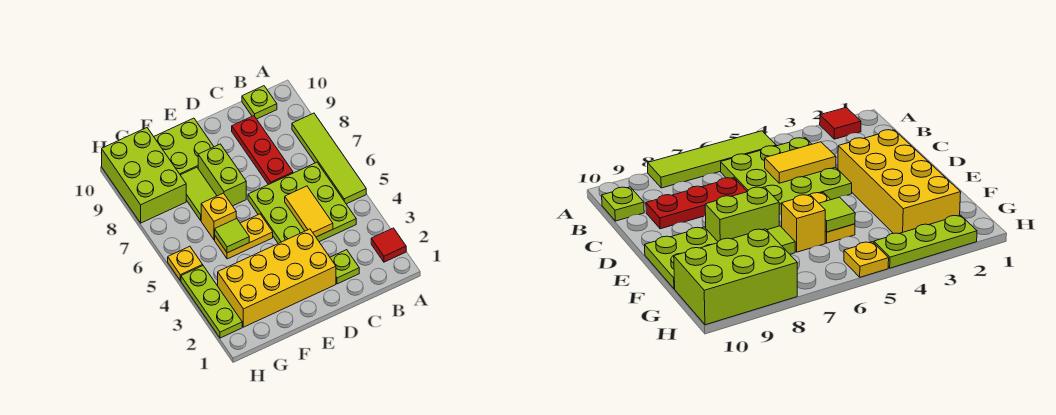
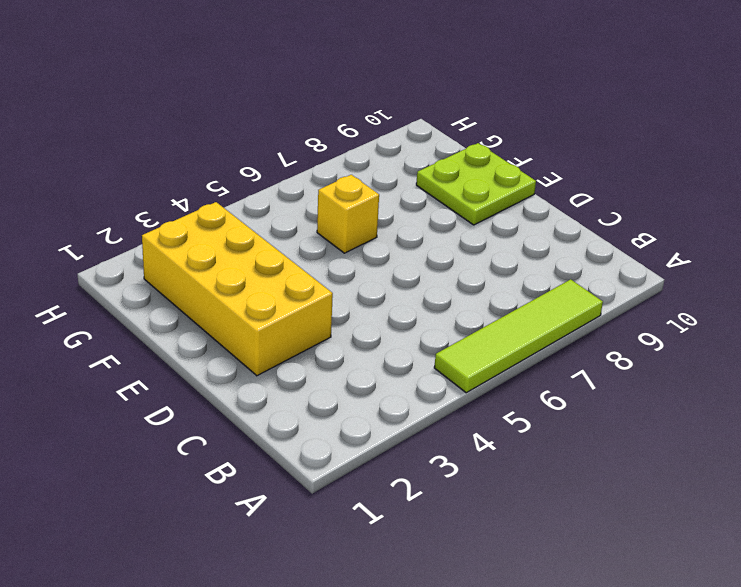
none -> red tile A2 level 1
none -> lime plate B4:D6 level 1
none -> lime plate B10 level 1

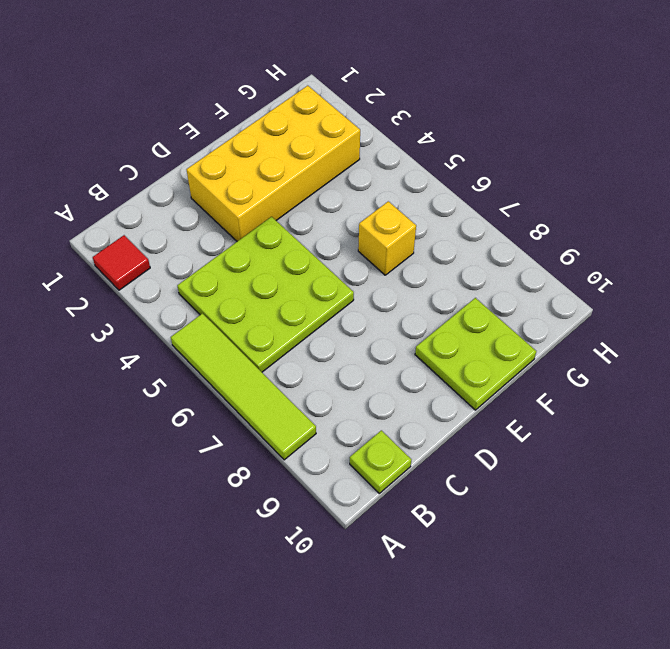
none -> lime plate C2 level 1
none -> red plate C7:C9 level 1
none -> yellow plate E5:F5 level 1

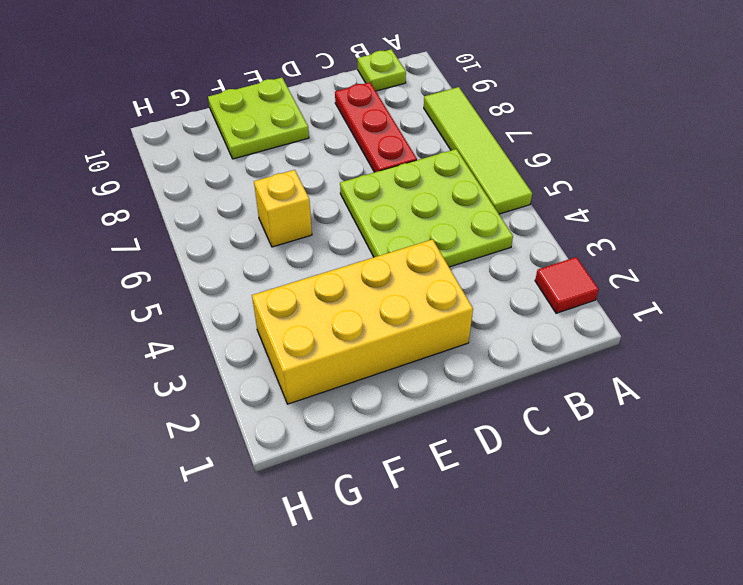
none -> lime plate C2 level 1
none -> yellow plate E5:F5 level 1
none -> lime brick E7:E8 level 1

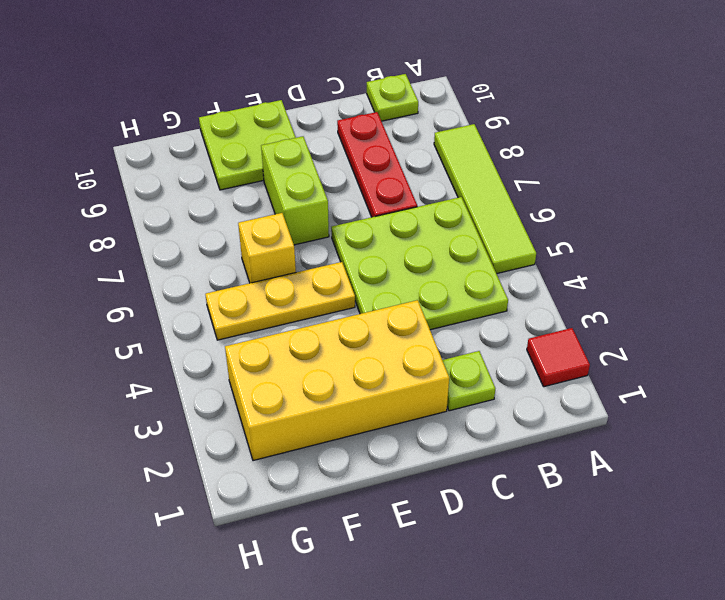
yellow plate E5:G5 level 1 -> yellow plate E5:F5 level 1
none -> lime tile F7:F8 level 1
none -> lime brick G8:H10 level 1
none -> lime plate H2:H4 level 1

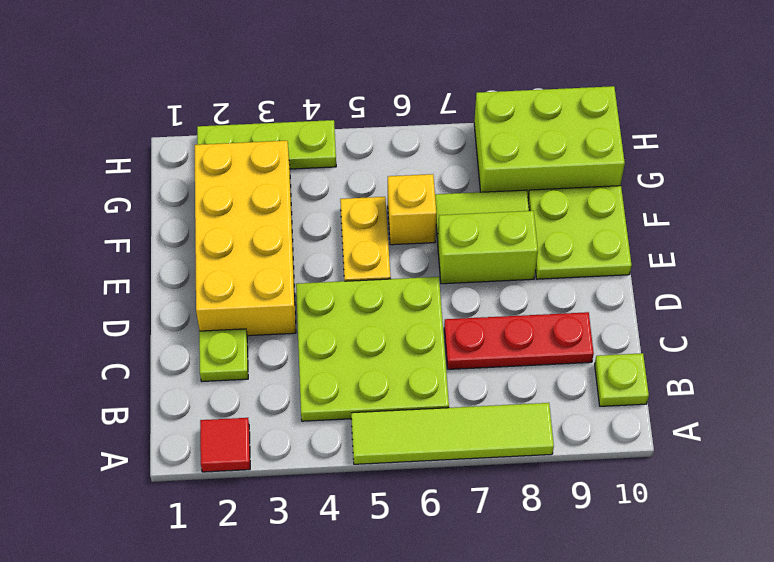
none -> yellow plate H5 level 1
none -> yellow tile C4:C5 level 2
none -> lime tile F5 level 2

